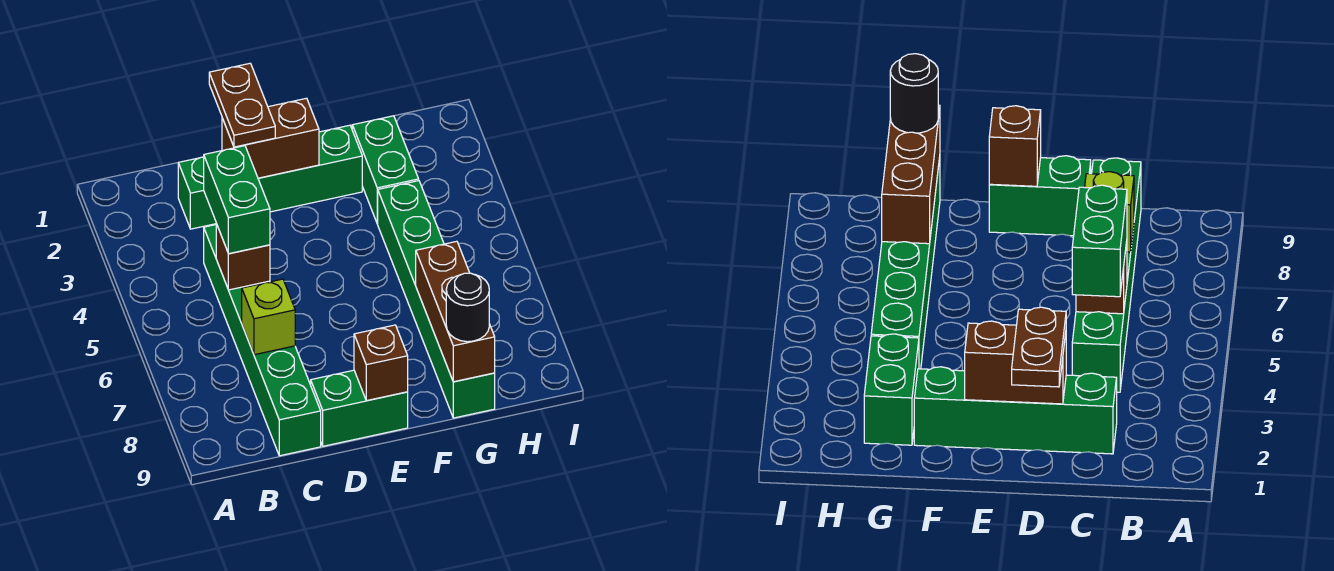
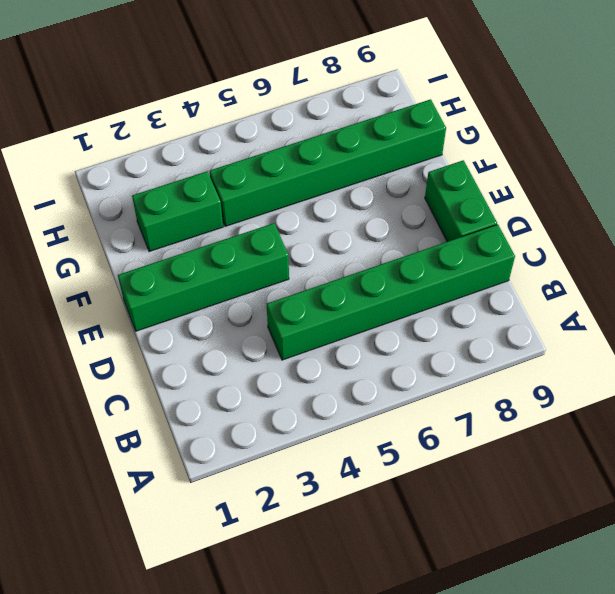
green brick E1:E4 level 1 -> green brick C2:F2 level 1
none -> brown brick C5 level 2
none -> lime brick C7 level 2
none -> brown brick D2:E2 level 2

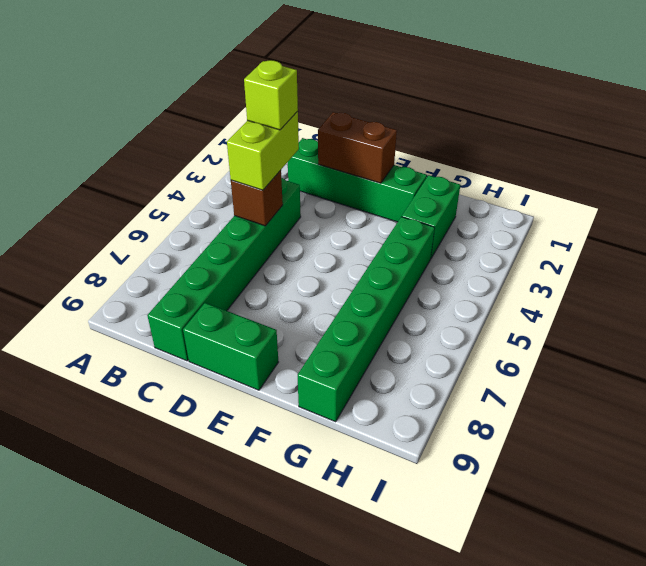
lime brick C4:C5 level 3 -> green brick C4:C5 level 3
lime brick C4 level 4 -> lime brick C7 level 2
none -> brown brick E9 level 2
none -> brown brick G7:G9 level 2
none -> brown plate D1:D2 level 3

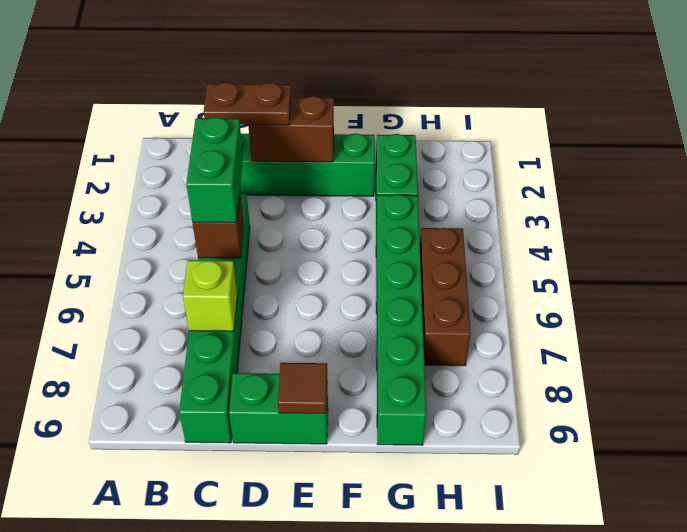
brown plate C2:D2 level 3 -> brown plate D1:D2 level 3
brown tile E9 level 2 -> brown brick E9 level 2
brown brick H5:H7 level 1 -> brown brick G7:G9 level 2
none -> black round brick G9 level 3

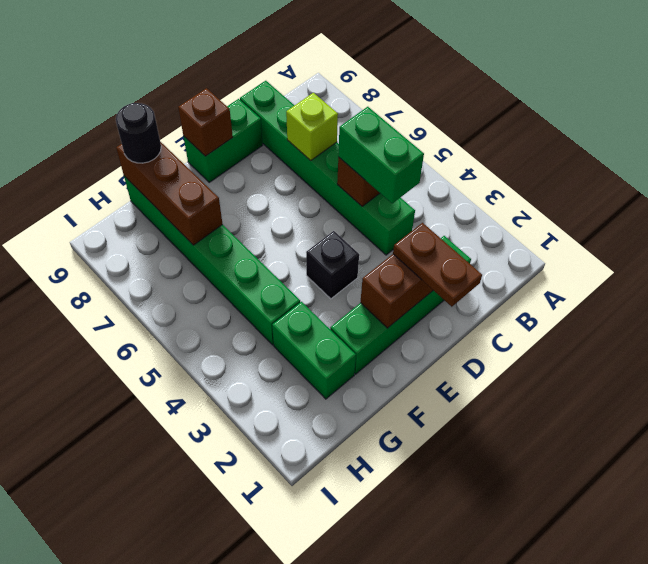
black brick E4 level 1 -> none

